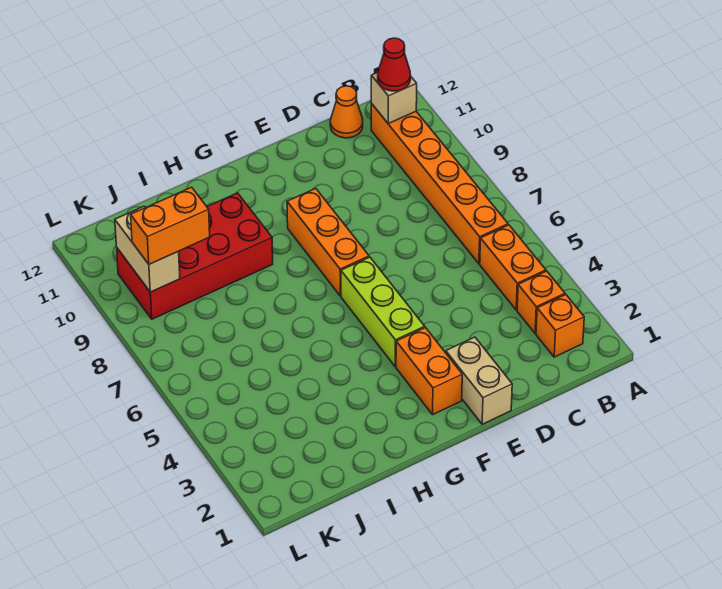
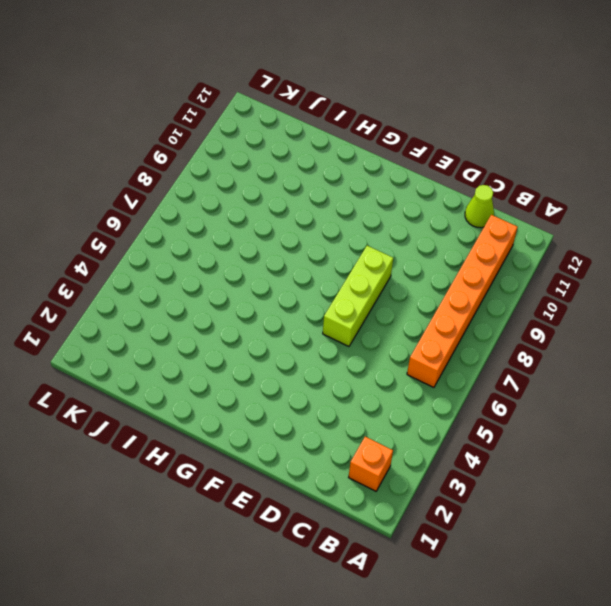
lime cone C12 level 1 -> orange cone C12 level 1
lime brick E6:E8 level 1 -> lime brick F4:F6 level 1
none -> orange brick B3 level 1
none -> orange brick B4:B5 level 1
none -> tan brick E1:E2 level 1

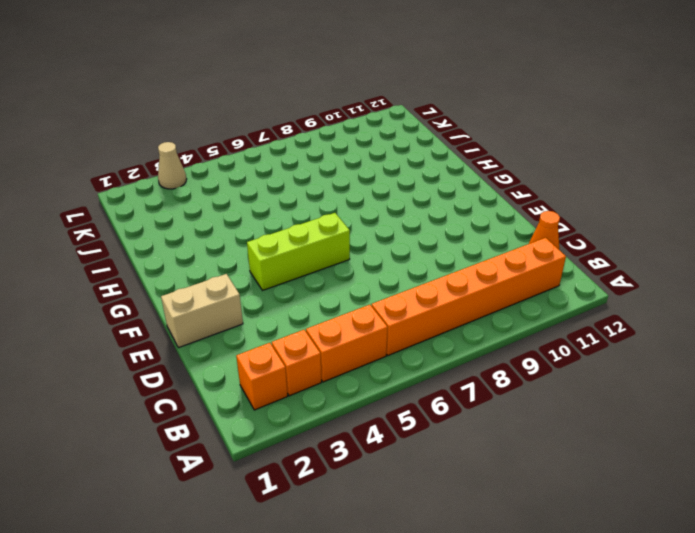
tan cone L3 level 1 -> none
none -> orange brick F2:F3 level 1
none -> orange brick F7:F9 level 1
none -> red brick H9:K10 level 1

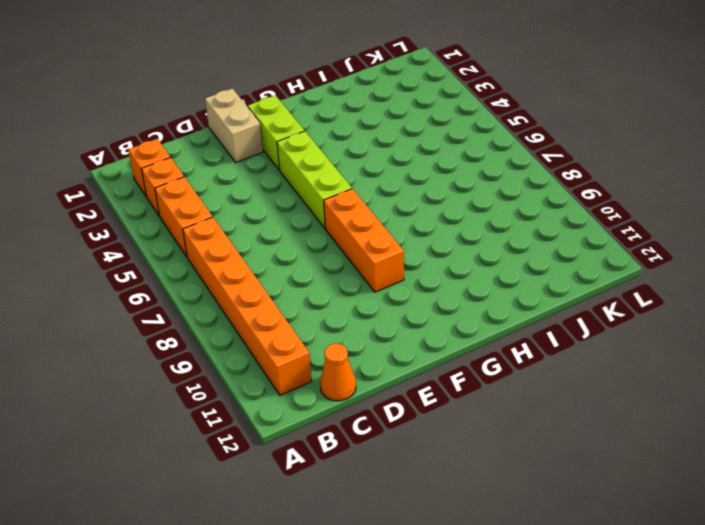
lime brick F2:F3 level 1 -> orange brick F2:F3 level 1
none -> red brick H9:K10 level 1
none -> tan brick B11 level 2
none -> tan brick K9:K10 level 2

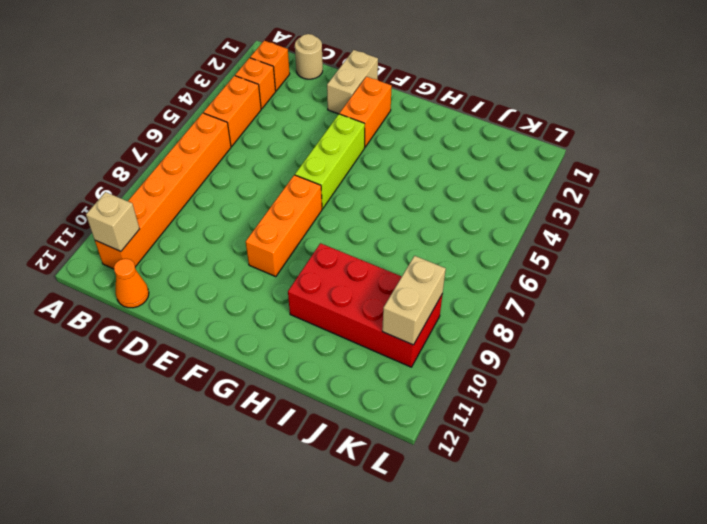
tan round brick C1 level 1 -> none
none -> red cone B11 level 3
none -> orange brick J9:K9 level 3

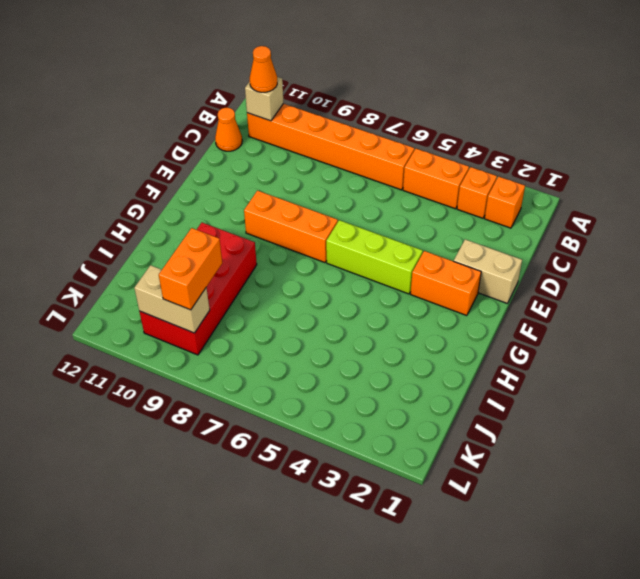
orange cone B11 level 3 -> red cone B11 level 3

